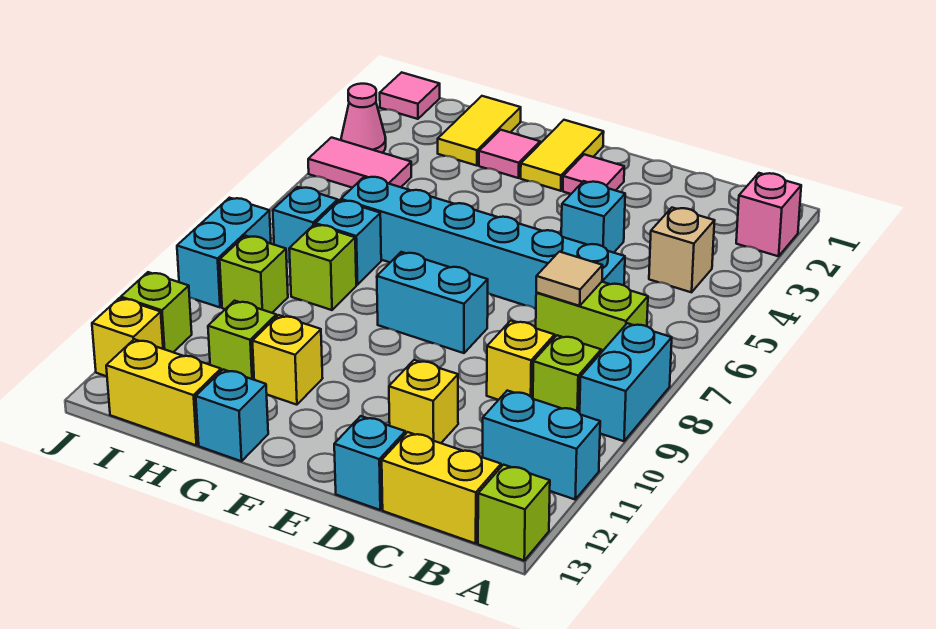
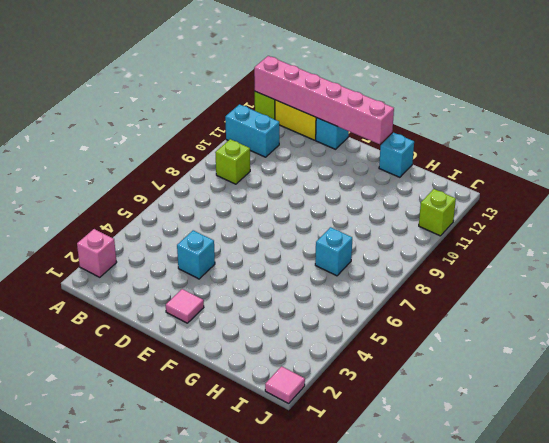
pink brick A13:F13 level 2 -> none
none -> cyan brick A8:A9 level 1
none -> tan brick B4 level 1
none -> lime brick B7:C7 level 1
none -> cyan brick C6:H6 level 1

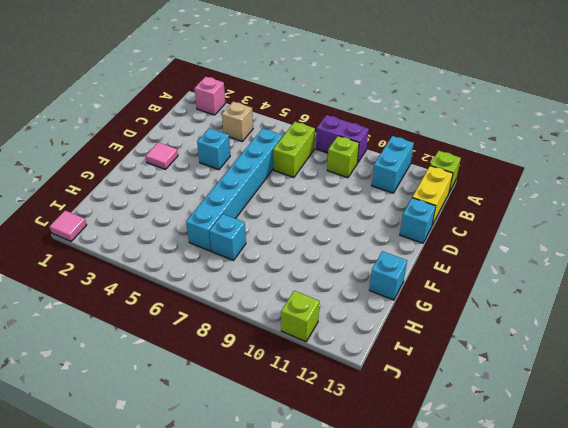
purple brick A8:A9 level 1 -> cyan brick A8:A9 level 1
none -> yellow brick C9 level 1
none -> yellow brick D11 level 1
none -> cyan brick E8:F8 level 1
none -> yellow tile F1:F2 level 1

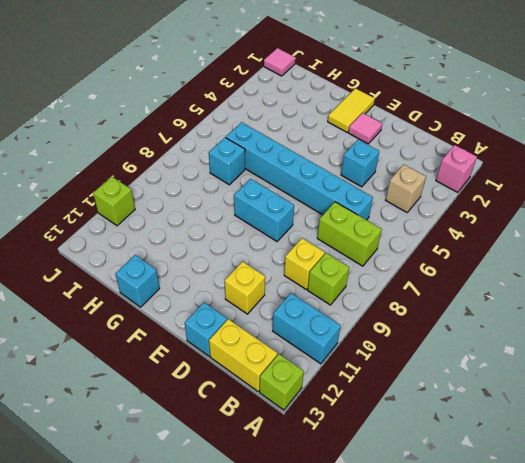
none -> cyan brick A8:A9 level 1
none -> pink tile G2 level 1
none -> yellow brick G11 level 1
none -> yellow tile H1:H2 level 1

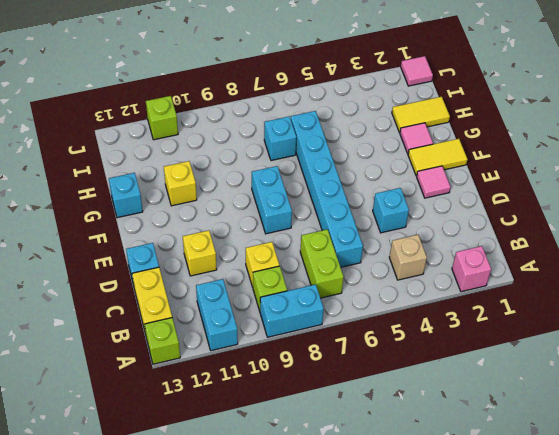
none -> lime brick H8 level 1
none -> lime brick H11 level 1
none -> yellow brick H13:I13 level 1
none -> pink tile I4:J4 level 1

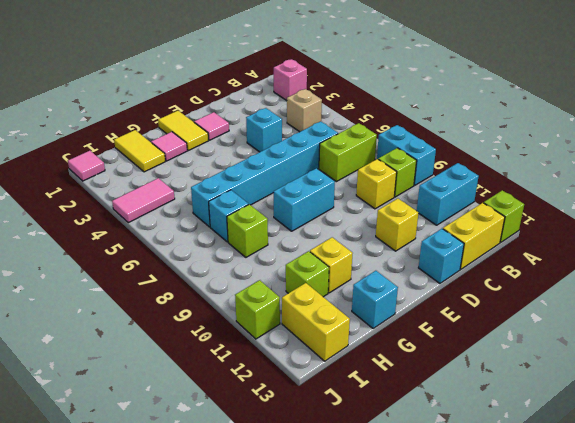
yellow brick I12:I13 level 1 -> yellow brick H13:I13 level 1
none -> cyan brick I7 level 1
none -> lime brick I9 level 1
none -> pink cone J3 level 1
none -> cyan brick J8:J9 level 1

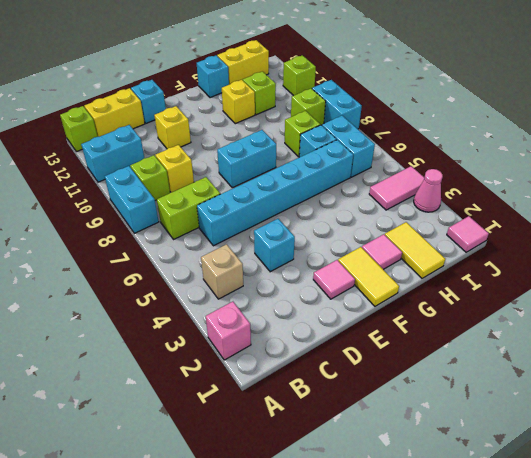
cyan brick I6:I7 level 1 -> cyan brick I7 level 1
none -> yellow brick J12 level 1
none -> tan tile C7 level 2

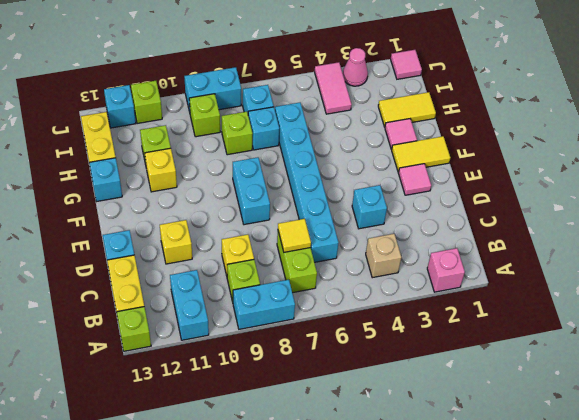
yellow tile C7 level 2 -> tan tile C7 level 2
cyan brick J12 level 1 -> yellow brick J12 level 1

